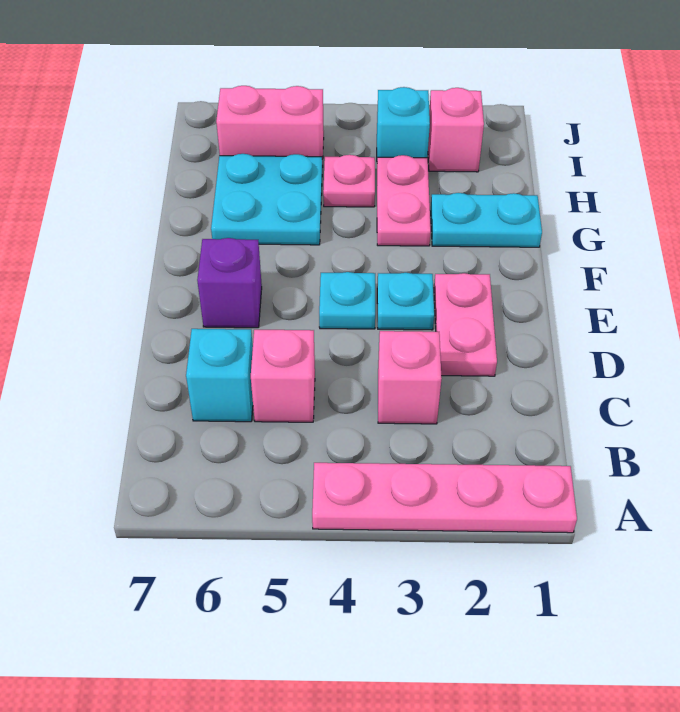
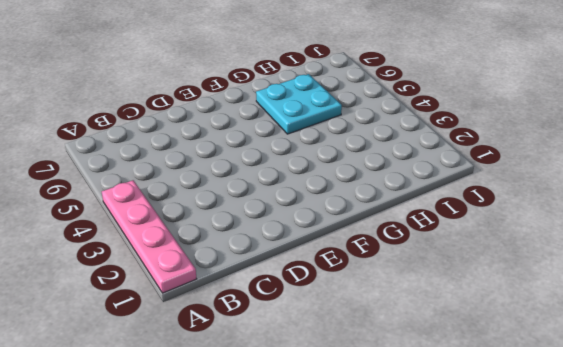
none -> pink brick C3 level 1
none -> pink brick C5 level 1
none -> cyan brick C6 level 1

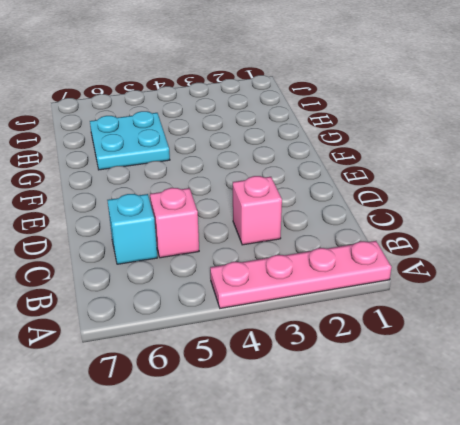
none -> pink plate D2:E2 level 1
none -> cyan plate E3 level 1
none -> cyan plate E4 level 1

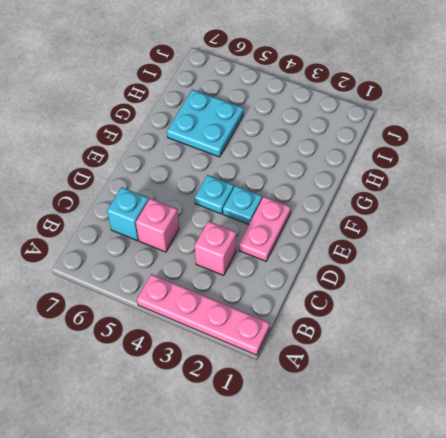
none -> purple brick E6 level 1
none -> cyan plate G1:G2 level 1
none -> pink plate G3:H3 level 1

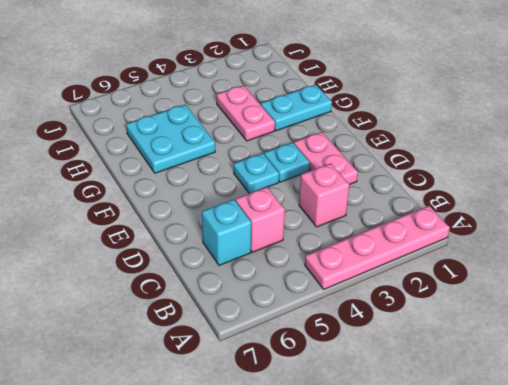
none -> purple brick E6 level 1
none -> pink plate H4 level 1
none -> pink brick I2 level 1

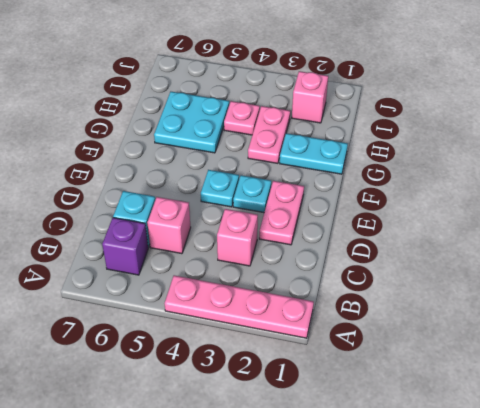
purple brick B6 level 1 -> purple brick E6 level 1
none -> cyan brick I3 level 1
none -> pink brick I5:I6 level 1

